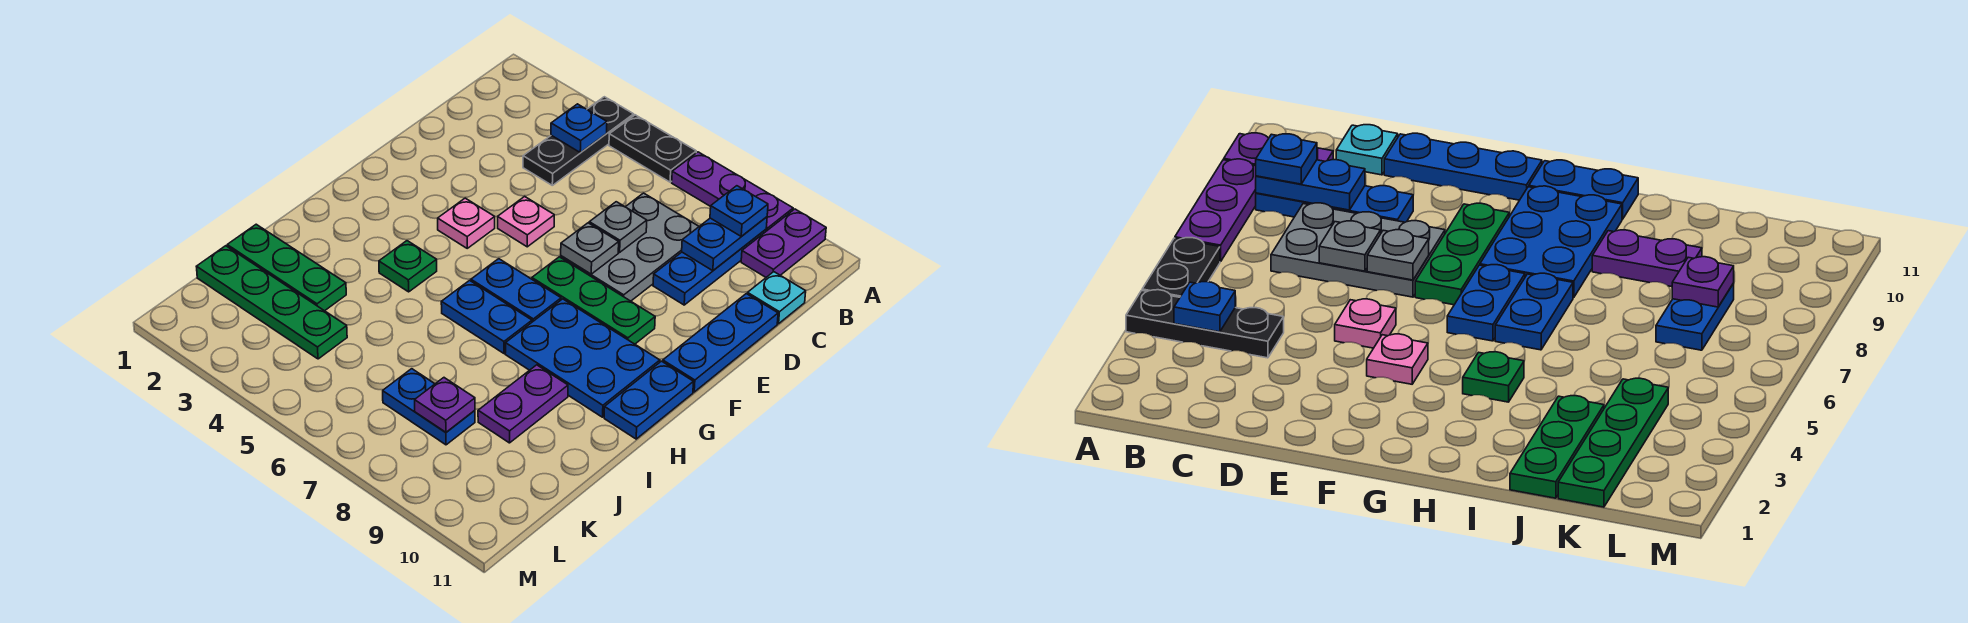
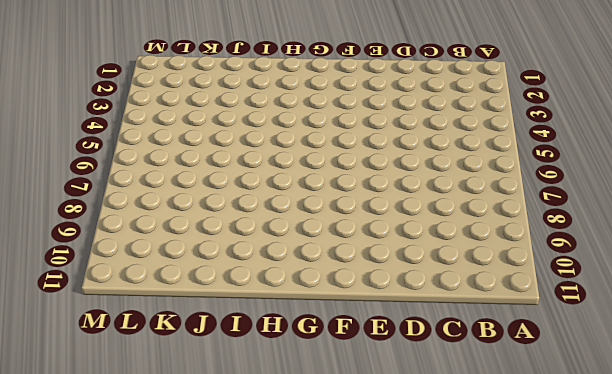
none -> black plate A4:C4 level 1
none -> black plate A5:A6 level 1
none -> purple plate A7:A9 level 1

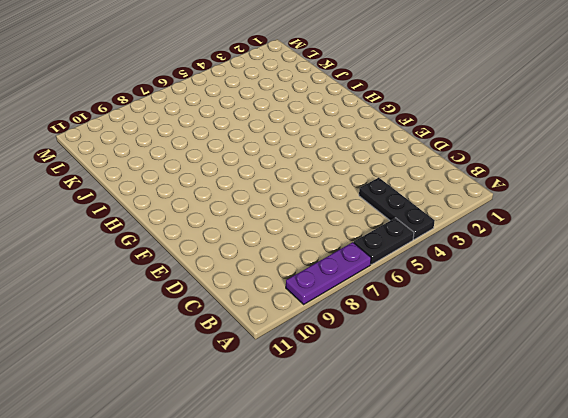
none -> purple plate A10:B10 level 1
none -> blue plate B9:D9 level 1
none -> grey plate C7:E8 level 1

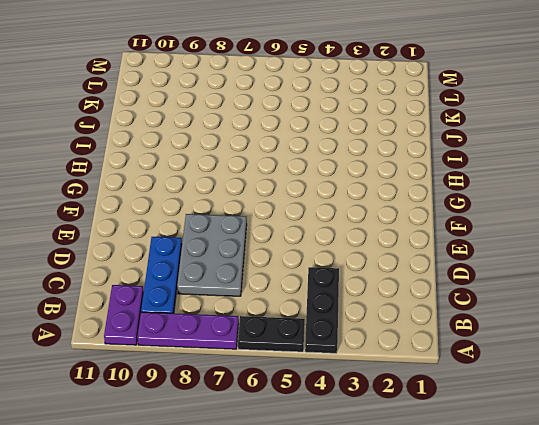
none -> cyan plate C11 level 1
none -> blue plate D11:F11 level 1
none -> pink plate E5 level 1

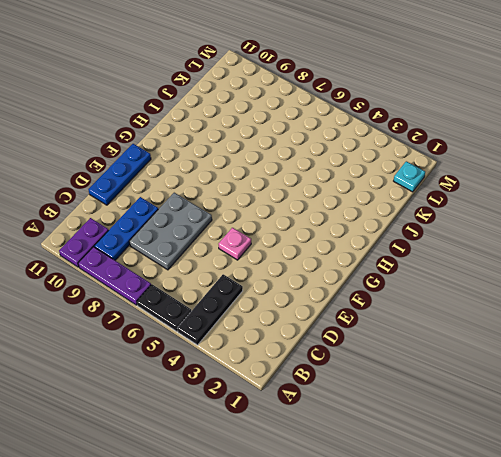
cyan plate L1 level 1 -> cyan plate C11 level 1
none -> pink plate F4 level 1
none -> green plate F7:F9 level 1
none -> blue plate G6:G7 level 1

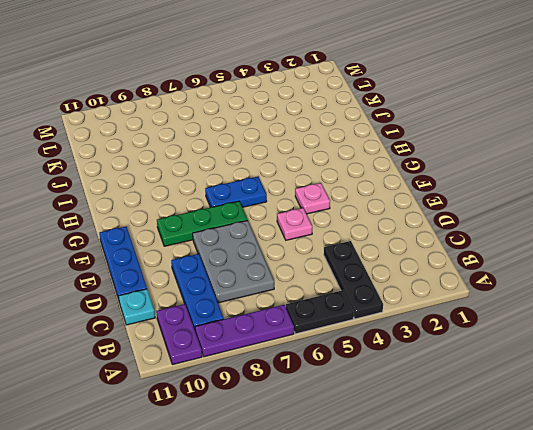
none -> blue plate G8:H10 level 1
none -> blue plate G11:H11 level 1
none -> green plate H4 level 1

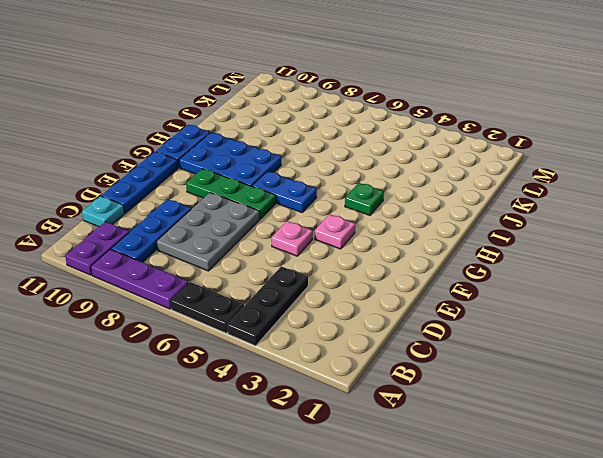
none -> blue plate H6:H7 level 1
none -> purple plate I9:J9 level 1
none -> green plate J1:J3 level 1

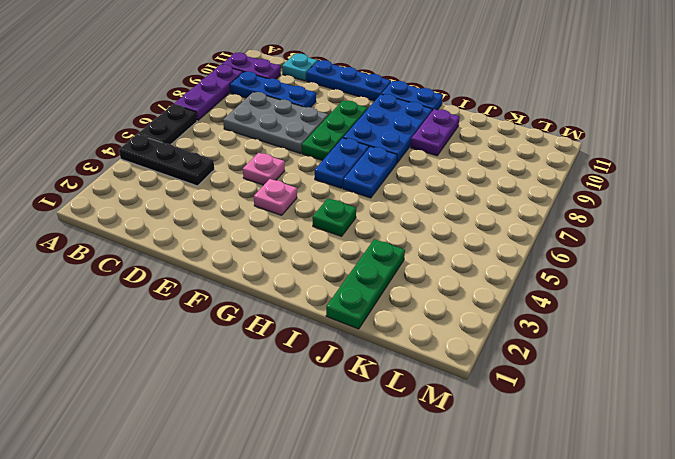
purple plate I9:I10 level 1 -> purple plate I9:J9 level 1
none -> green plate K1:K4 level 1
none -> blue plate K7:K8 level 1
none -> blue plate B4 level 2

